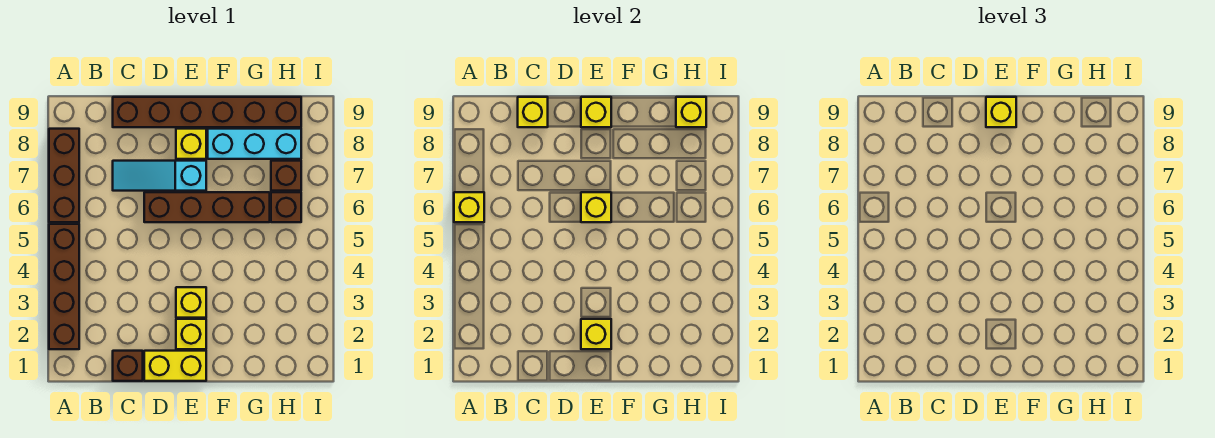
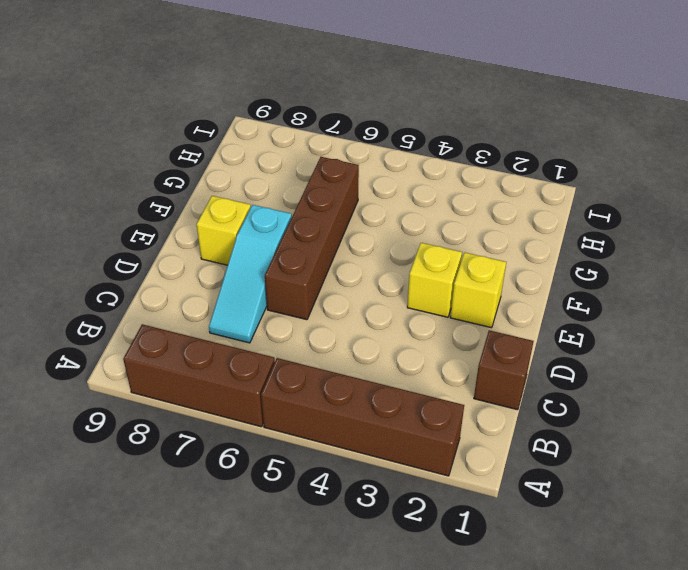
none -> brown brick C9:H9 level 1
none -> yellow brick D1:E1 level 1
none -> cyan brick F8:H8 level 1

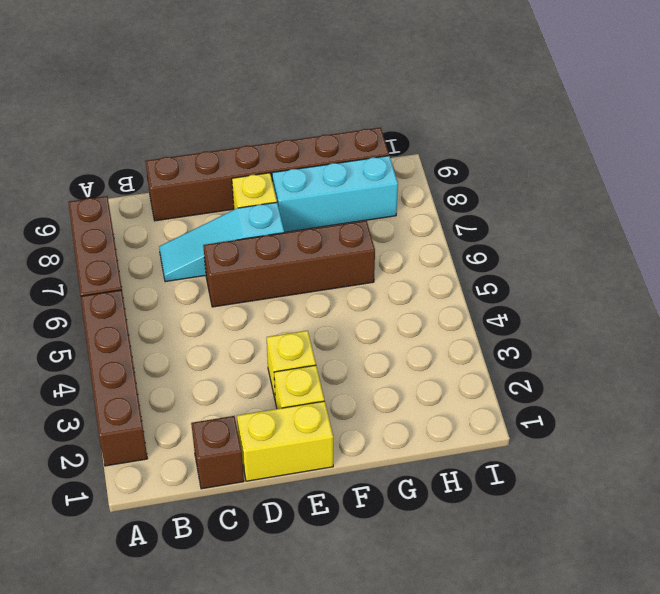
none -> brown brick H6 level 1
none -> brown brick H7 level 1
none -> yellow brick A6 level 2

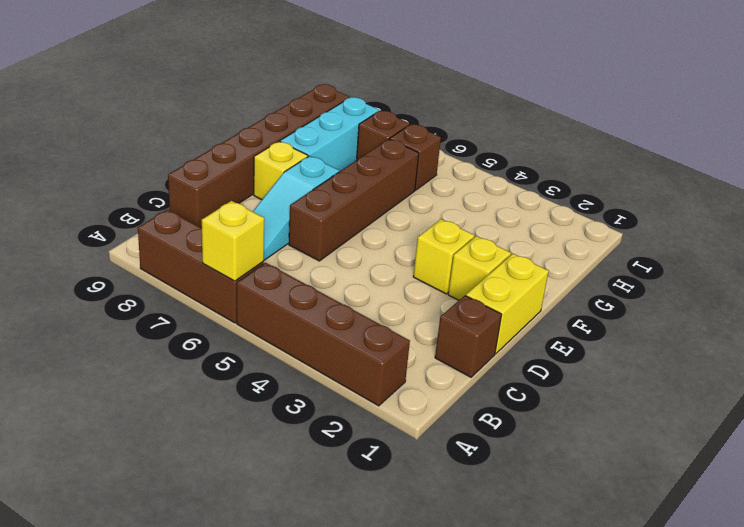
none -> yellow brick C9 level 2
none -> yellow brick E2 level 2
none -> yellow brick E6 level 2

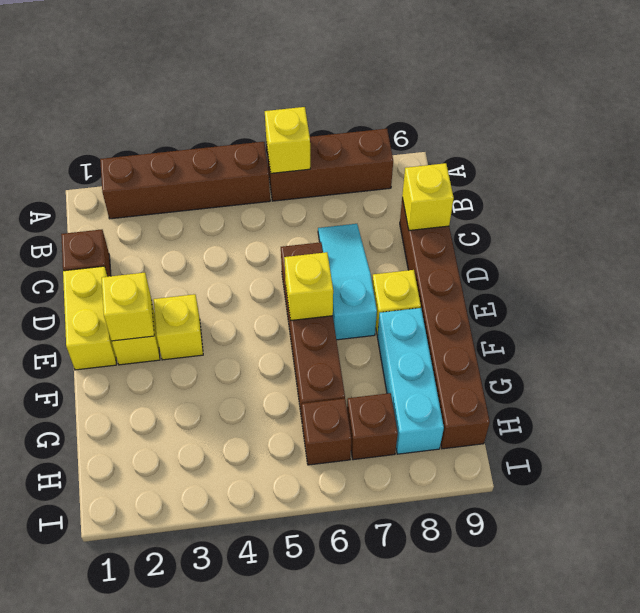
none -> yellow brick E9 level 2
none -> yellow brick H9 level 2
none -> yellow brick E9 level 3

